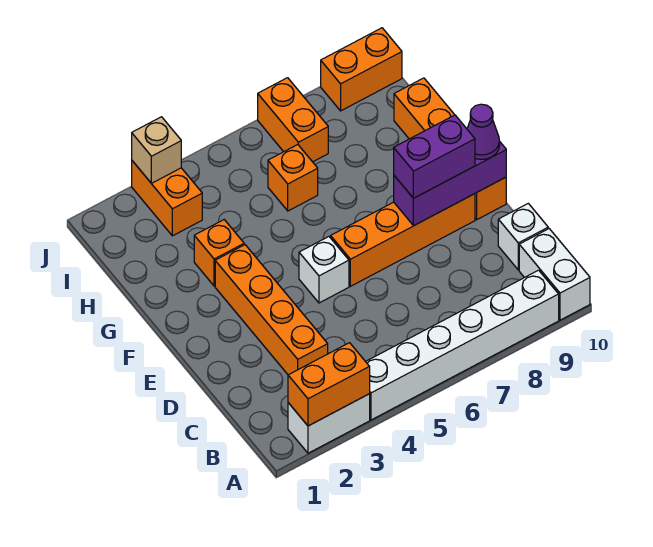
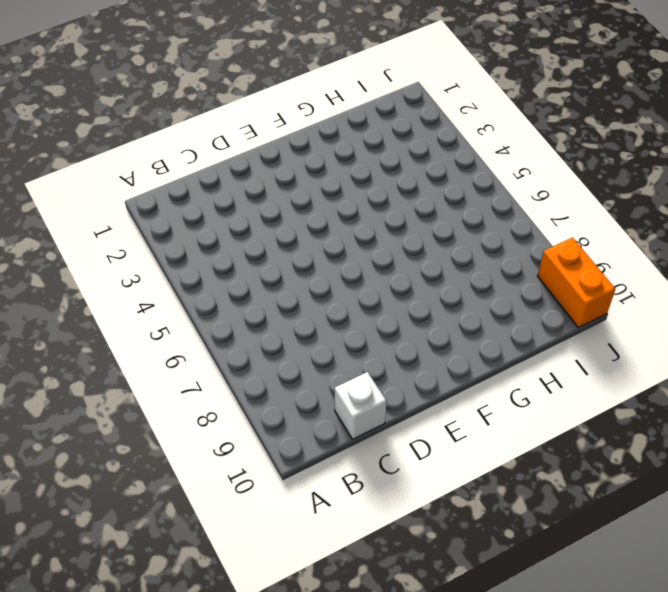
none -> white brick A2:A3 level 1
none -> white brick A4:A9 level 1
none -> white brick A10:B10 level 1

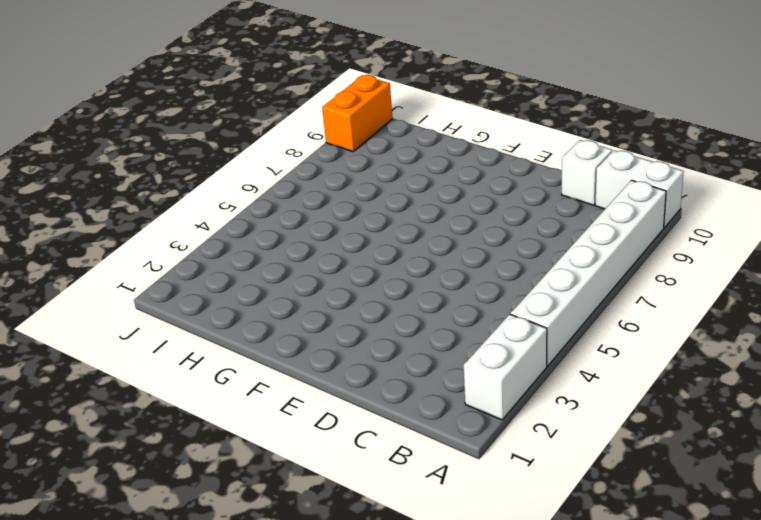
none -> orange brick C3:F3 level 1
none -> white brick E5 level 1
none -> orange brick E6:E9 level 1

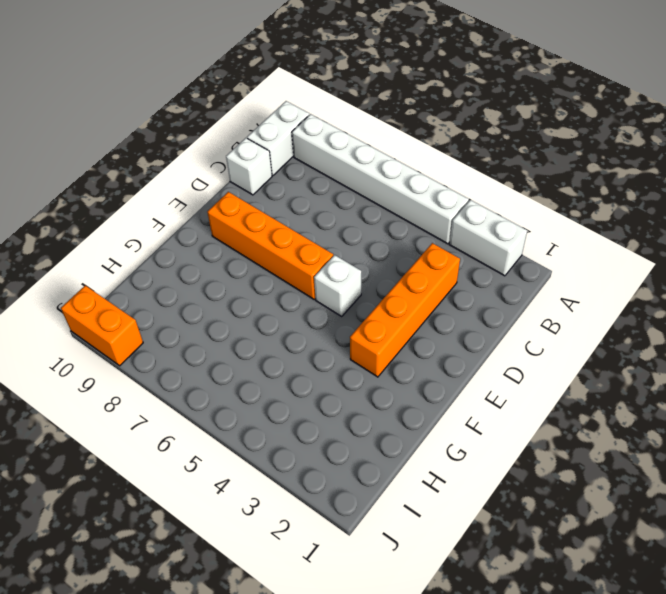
none -> orange brick E10:H10 level 1
none -> orange brick G3 level 1
none -> orange brick H6 level 1

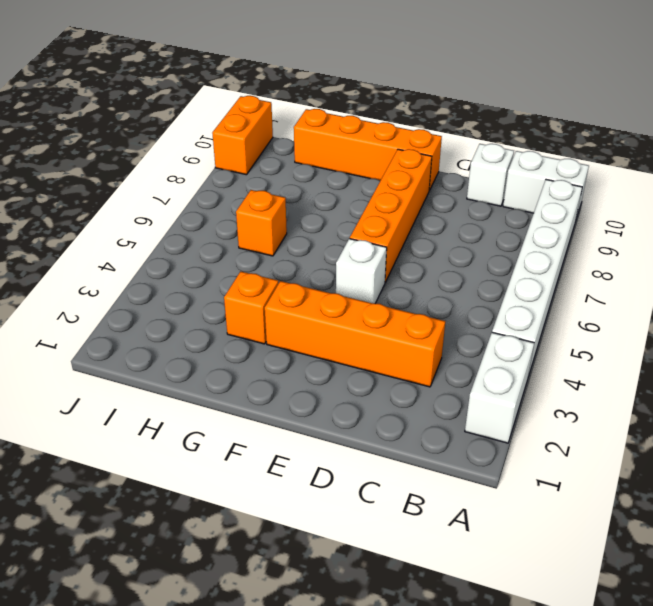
none -> orange brick I3:J3 level 1
none -> orange brick I7:J7 level 1
none -> orange brick A2:A3 level 2

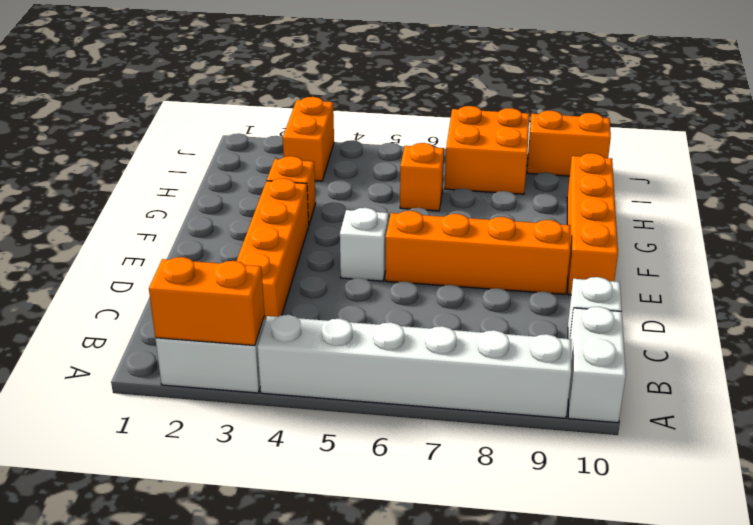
orange brick I7:J8 level 1 -> orange brick I7:J7 level 1
none -> purple brick E8:E10 level 2
none -> tan brick J3 level 2
none -> purple brick E8:E9 level 3

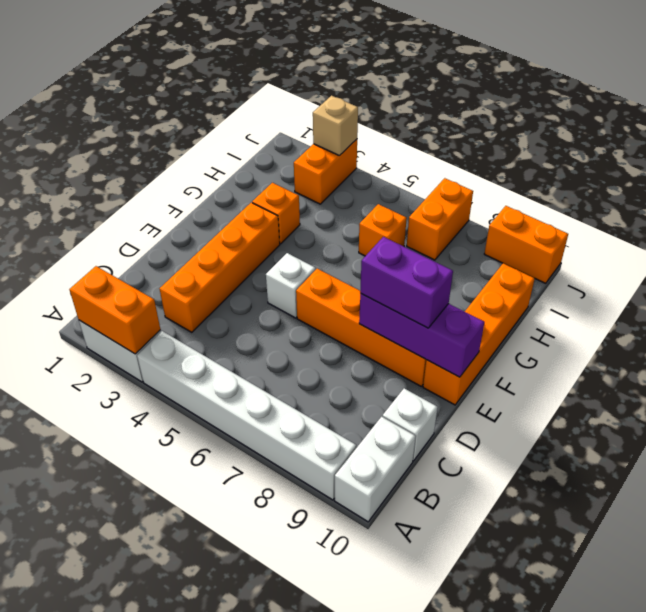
none -> purple cone E10 level 3

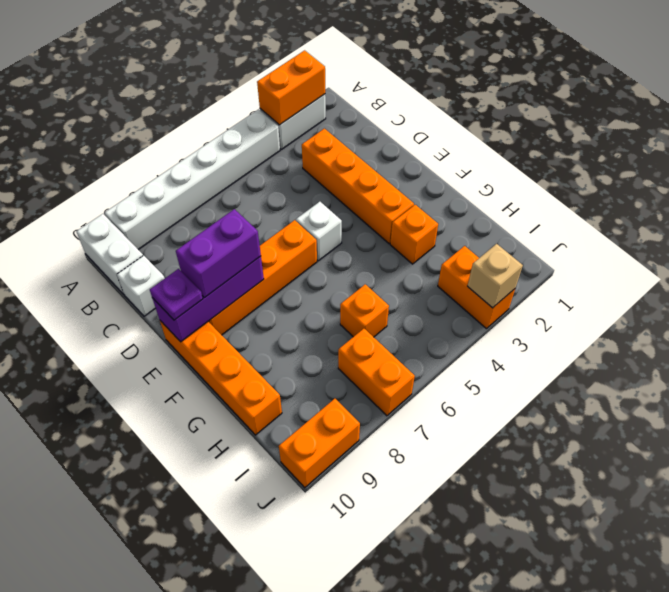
purple plate E10 level 3 -> purple cone E10 level 3

